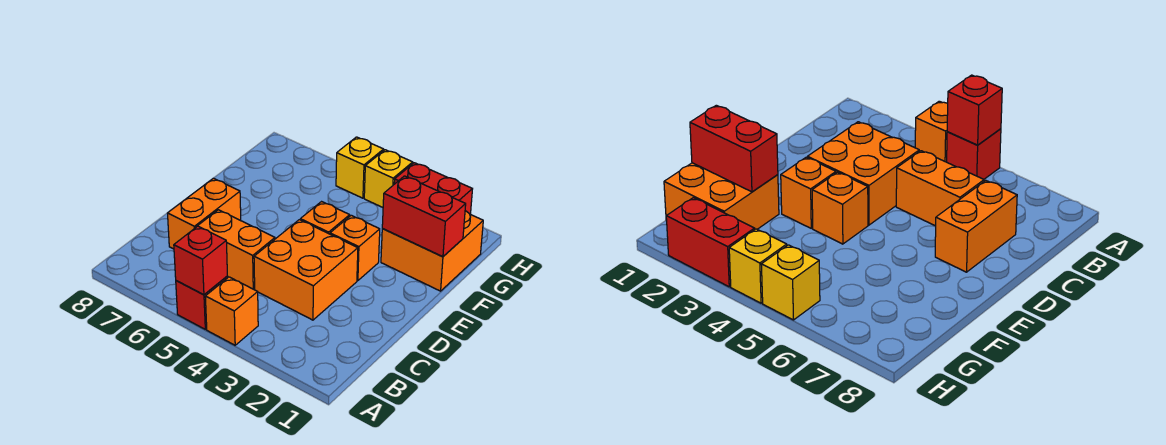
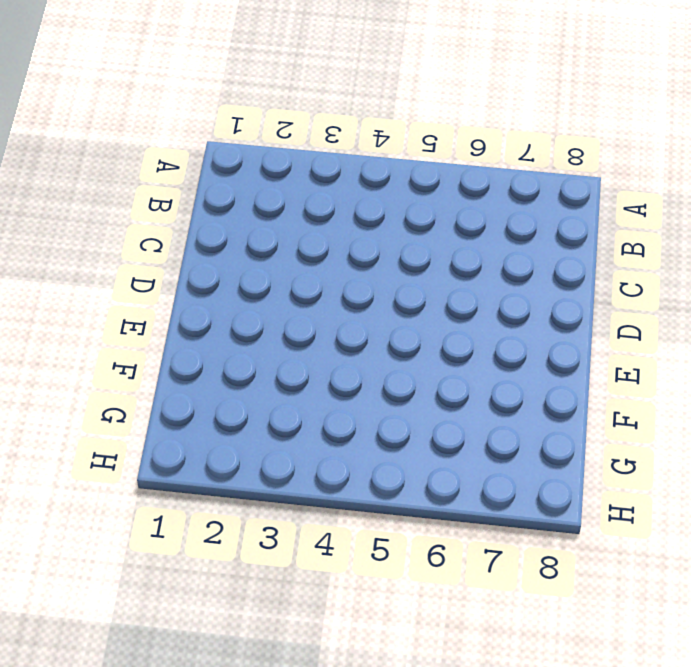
none -> orange brick A4 level 1
none -> red brick A5 level 1
none -> orange brick C3:D4 level 1

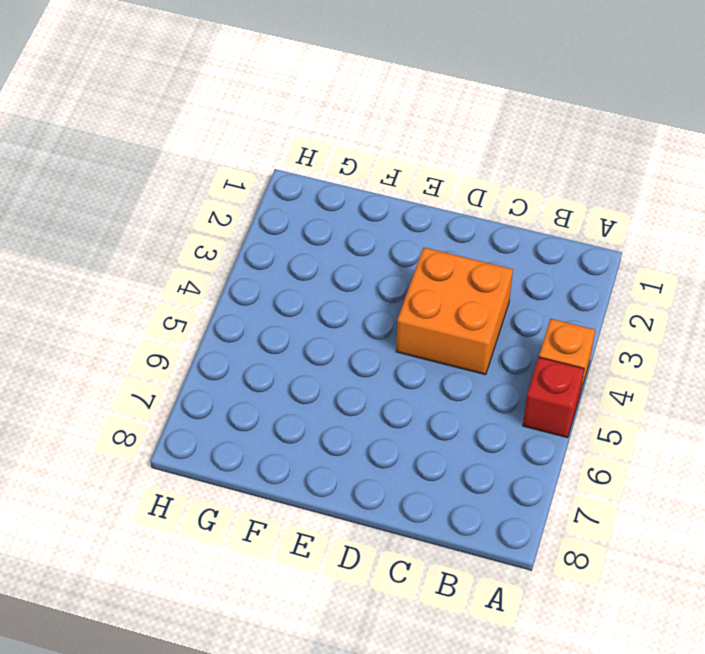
none -> orange brick C5:C6 level 1
none -> orange brick C7:D7 level 1
none -> orange brick E3 level 1

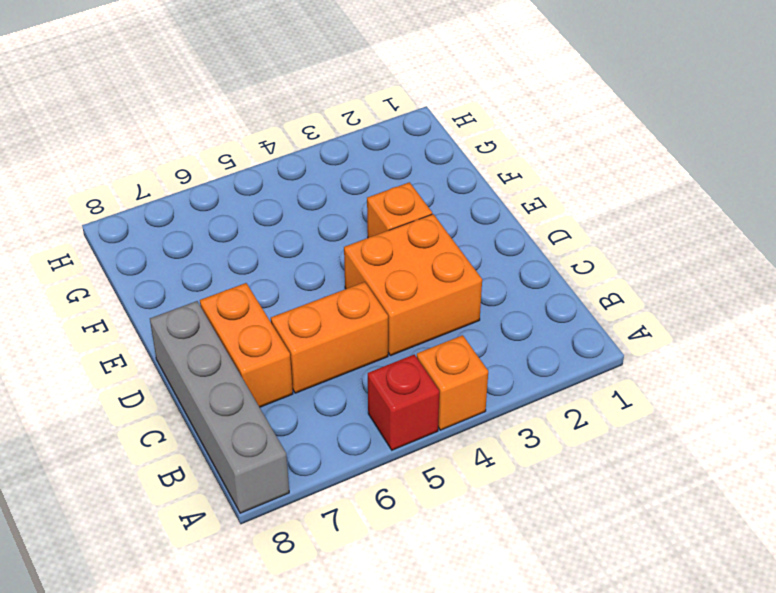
grey brick A8:D8 level 1 -> none
none -> orange brick E4 level 1
none -> orange brick F1:G2 level 1
none -> red brick H2:H3 level 1

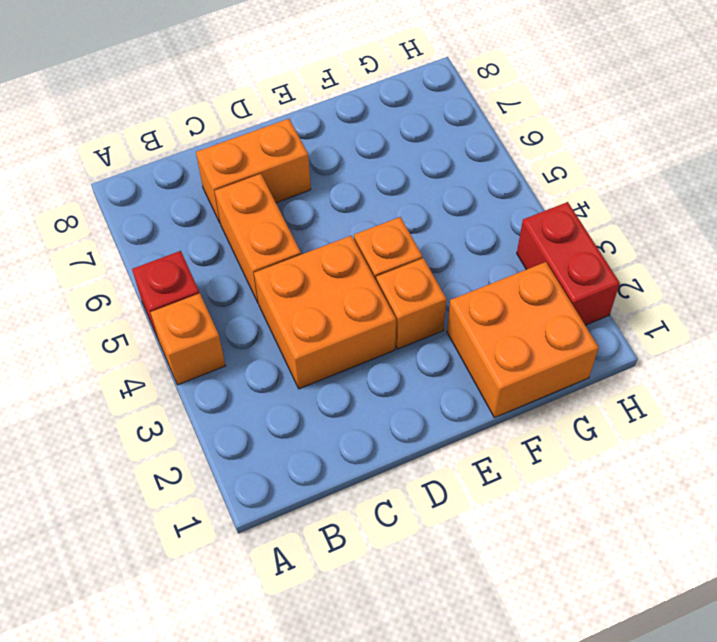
none -> yellow brick H4 level 1
none -> yellow brick H5 level 1
none -> red brick A5 level 2

